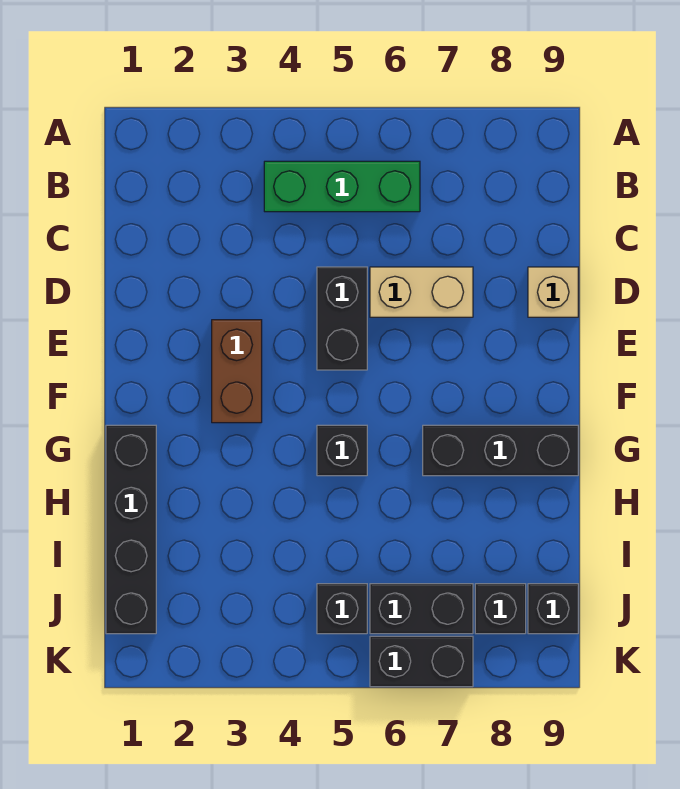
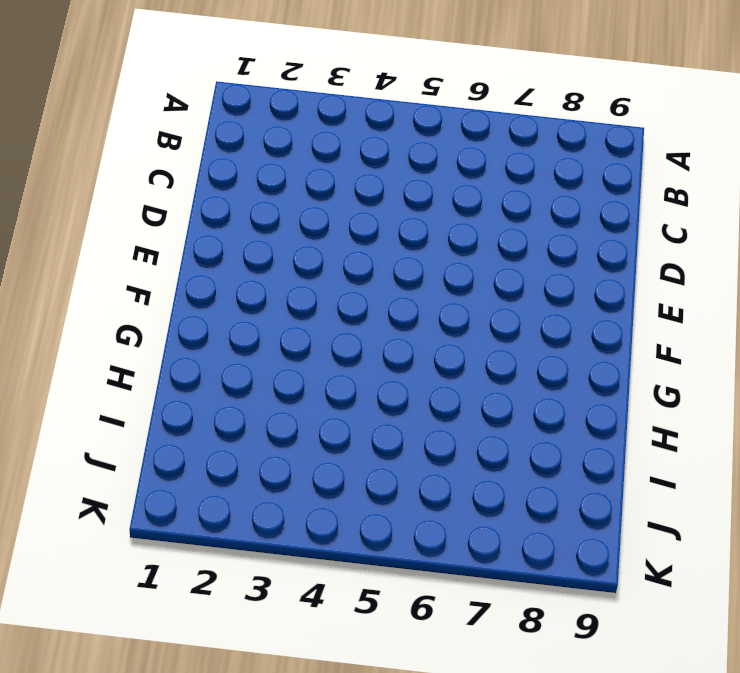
none -> green brick B4:B6 level 1
none -> black brick D5:E5 level 1
none -> tan brick D6:D7 level 1

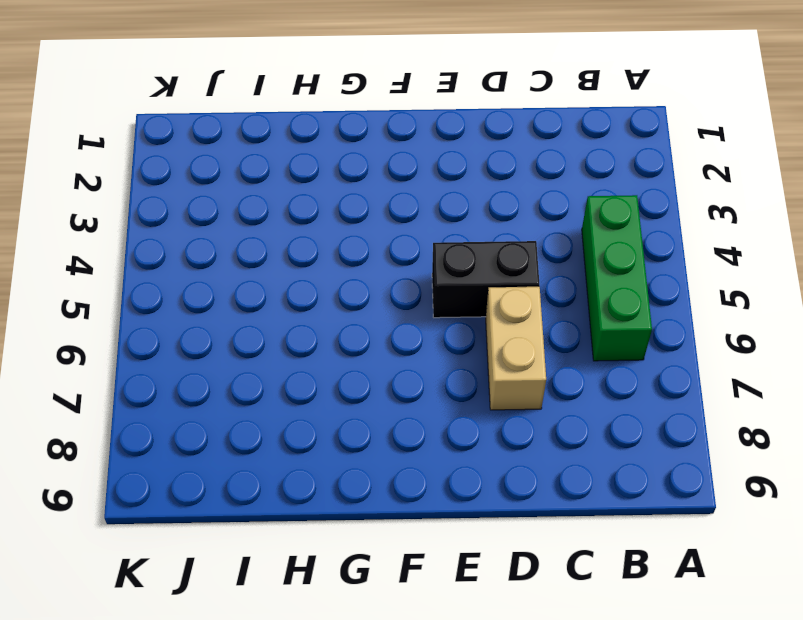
none -> tan brick D9 level 1
none -> brown brick E3:F3 level 1
none -> black brick G1:J1 level 1

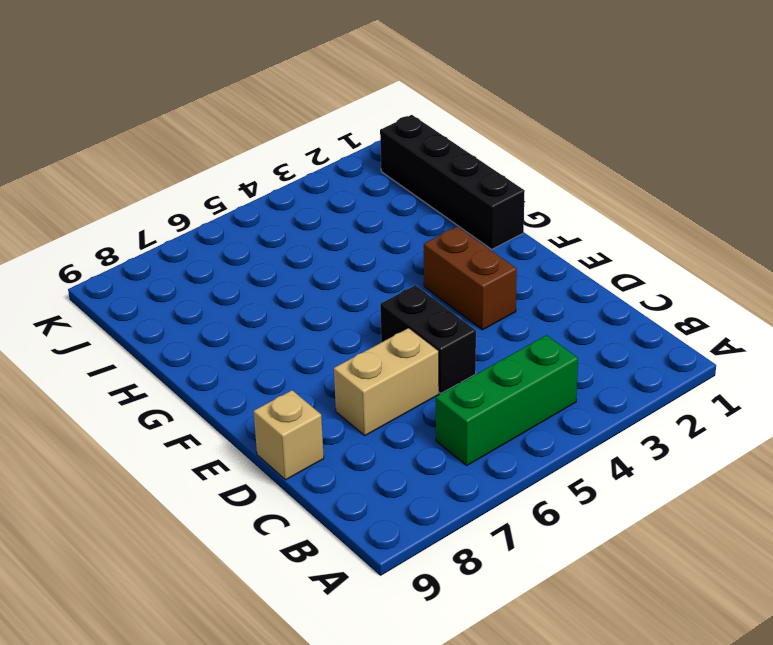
none -> black brick G5 level 1
none -> black brick G7:G9 level 1
none -> black brick J5 level 1

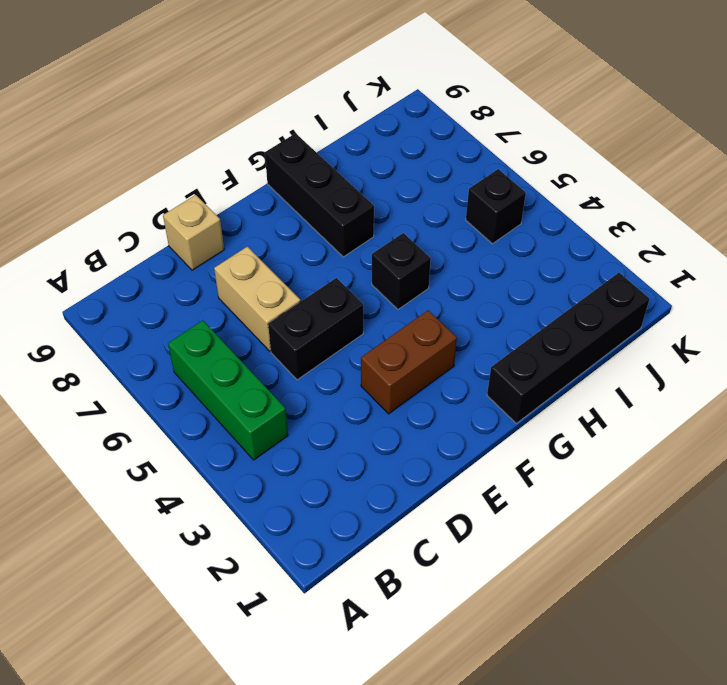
none -> black brick J6:J7 level 1
none -> black brick J8 level 1
none -> black brick J9 level 1

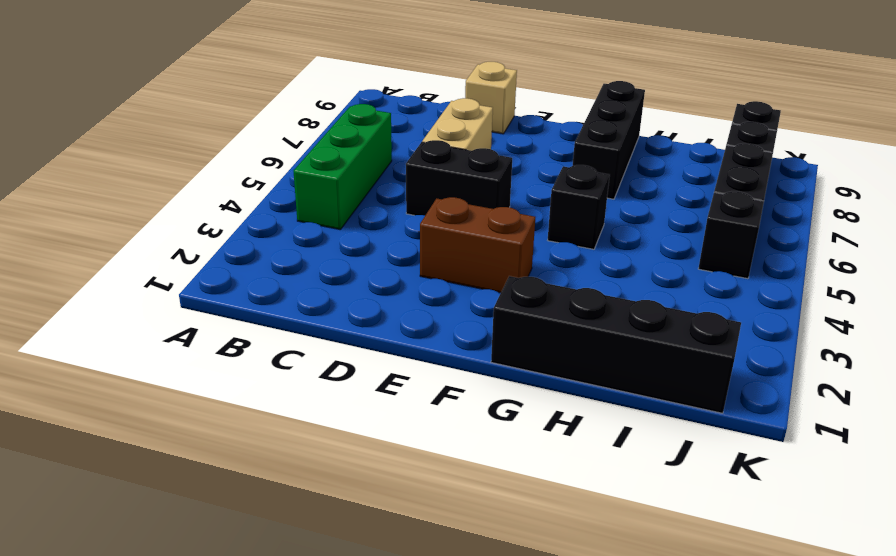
none -> black brick K6:K7 level 1

